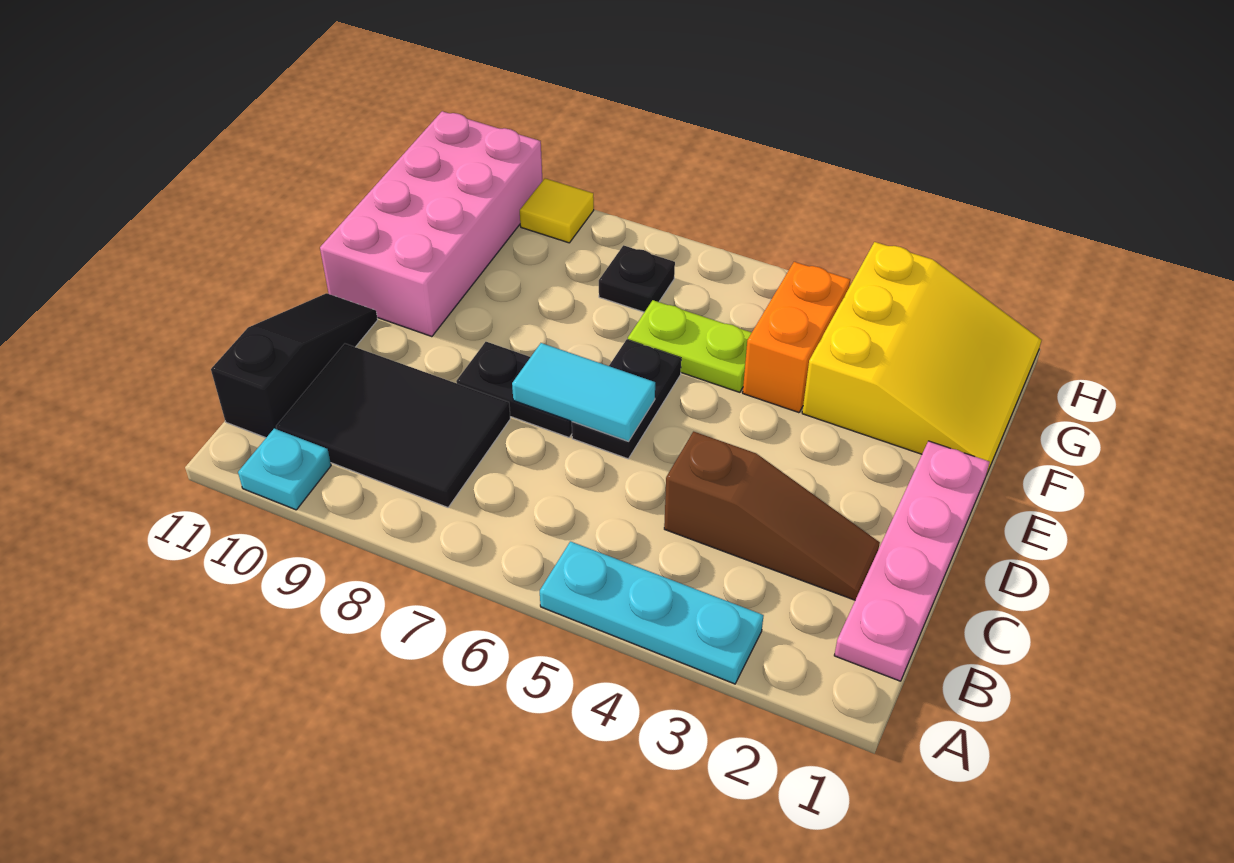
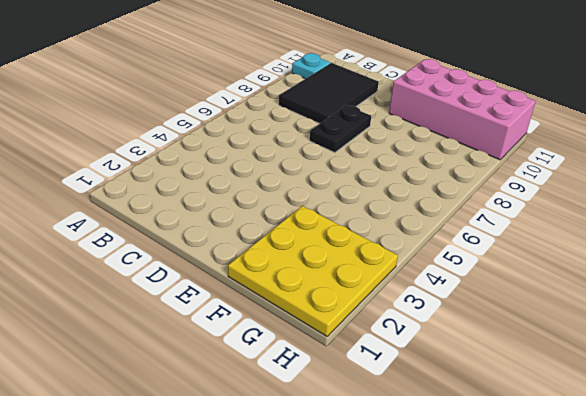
yellow plate F1:H3 level 1 -> yellow slope F1:H3 level 1 top 3
none -> cyan plate A3:A5 level 1
none -> pink plate B1:E1 level 1
none -> black slope B11:D11 level 1 top B

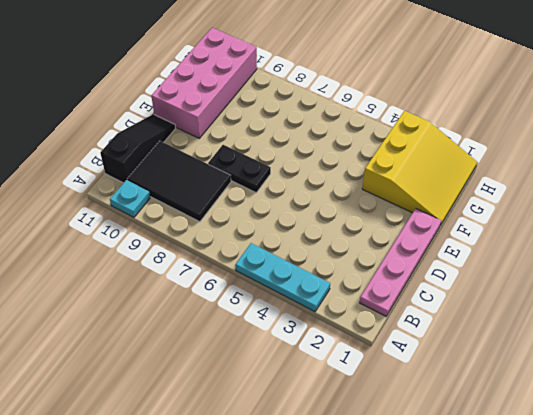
none -> brown slope C2:C4 level 1 top 4
none -> black plate D6:E6 level 1
none -> orange brick F4:G4 level 1

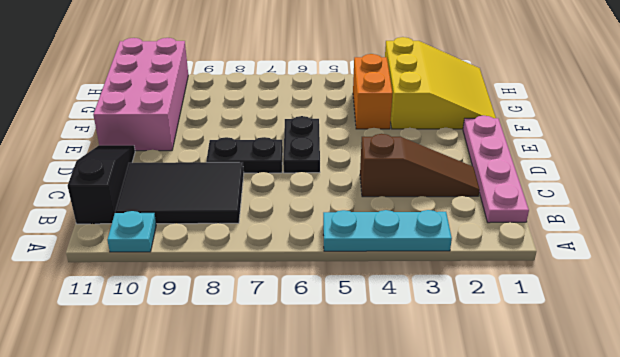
none -> lime plate F5:F6 level 1
none -> black plate G7 level 1
none -> yellow tile H9 level 1

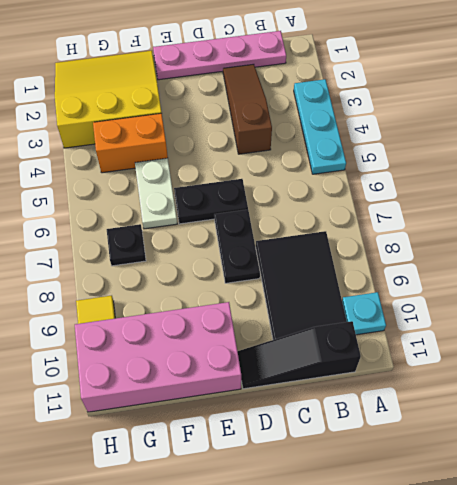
white plate F5:F6 level 1 -> lime plate F5:F6 level 1
none -> cyan tile D6:D7 level 2

